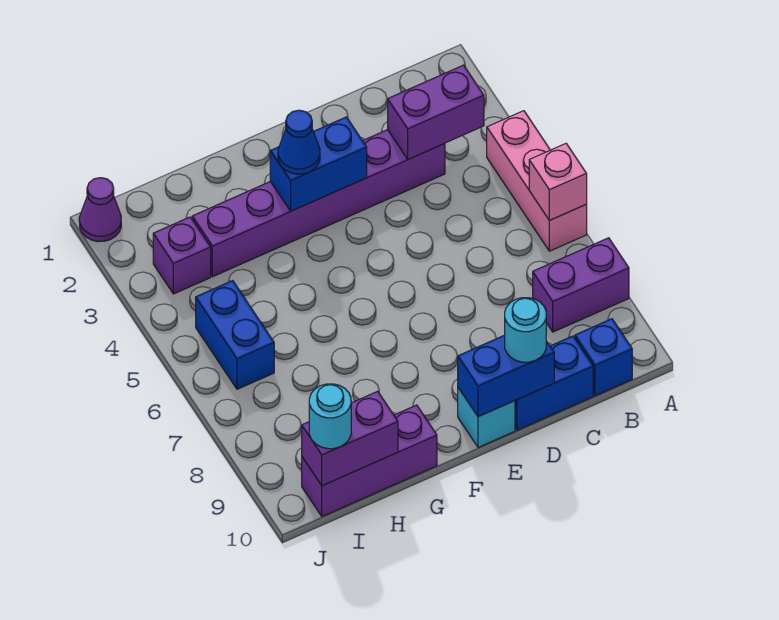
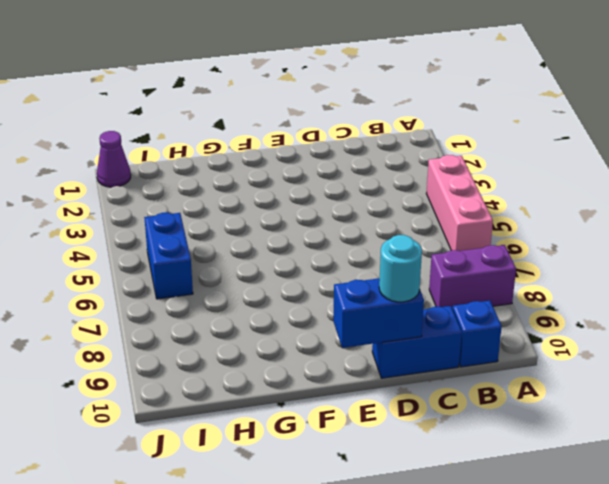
none -> purple brick C3:H3 level 1
none -> cyan brick E10 level 1
none -> purple brick G10:I10 level 1

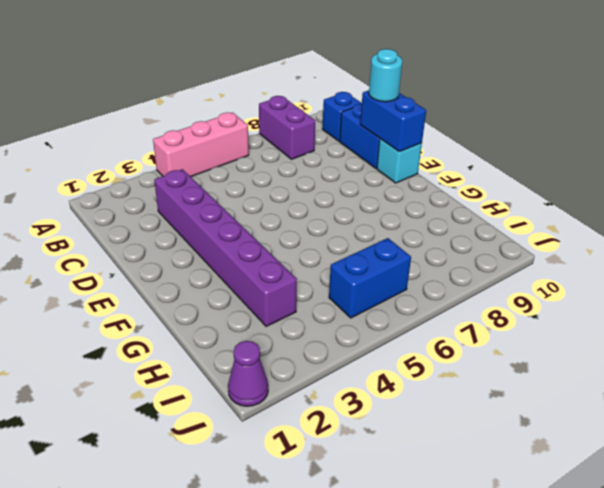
none -> purple brick G10:I10 level 1
none -> purple brick I3 level 1
none -> pink brick A6 level 2

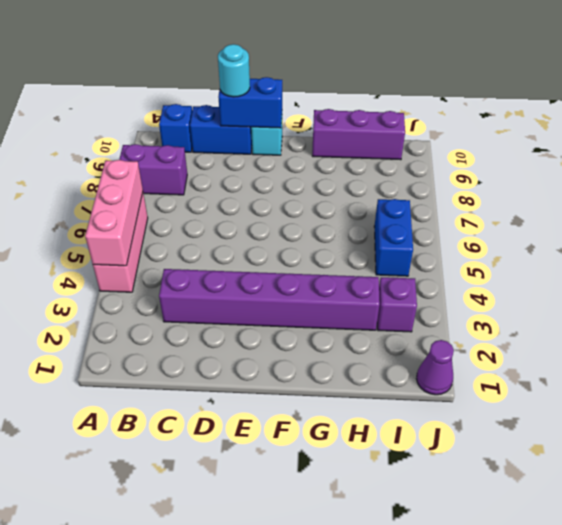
pink brick A4:A6 level 2 -> pink brick A6 level 2
none -> purple brick B3:C3 level 2
none -> blue brick E3:F3 level 2
none -> purple brick H10:I10 level 2

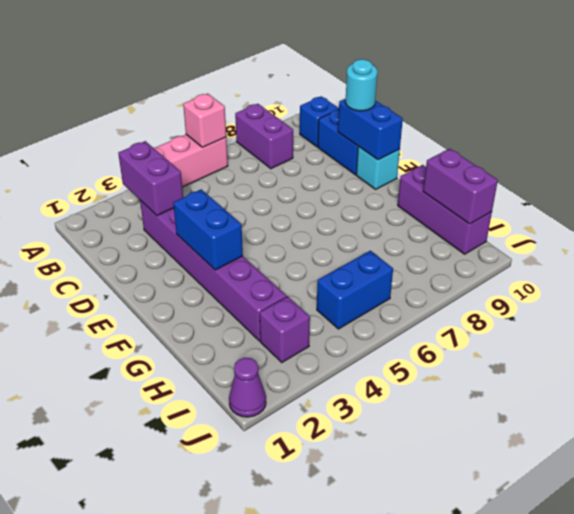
none -> blue cone F3 level 3
none -> cyan round brick I10 level 3

